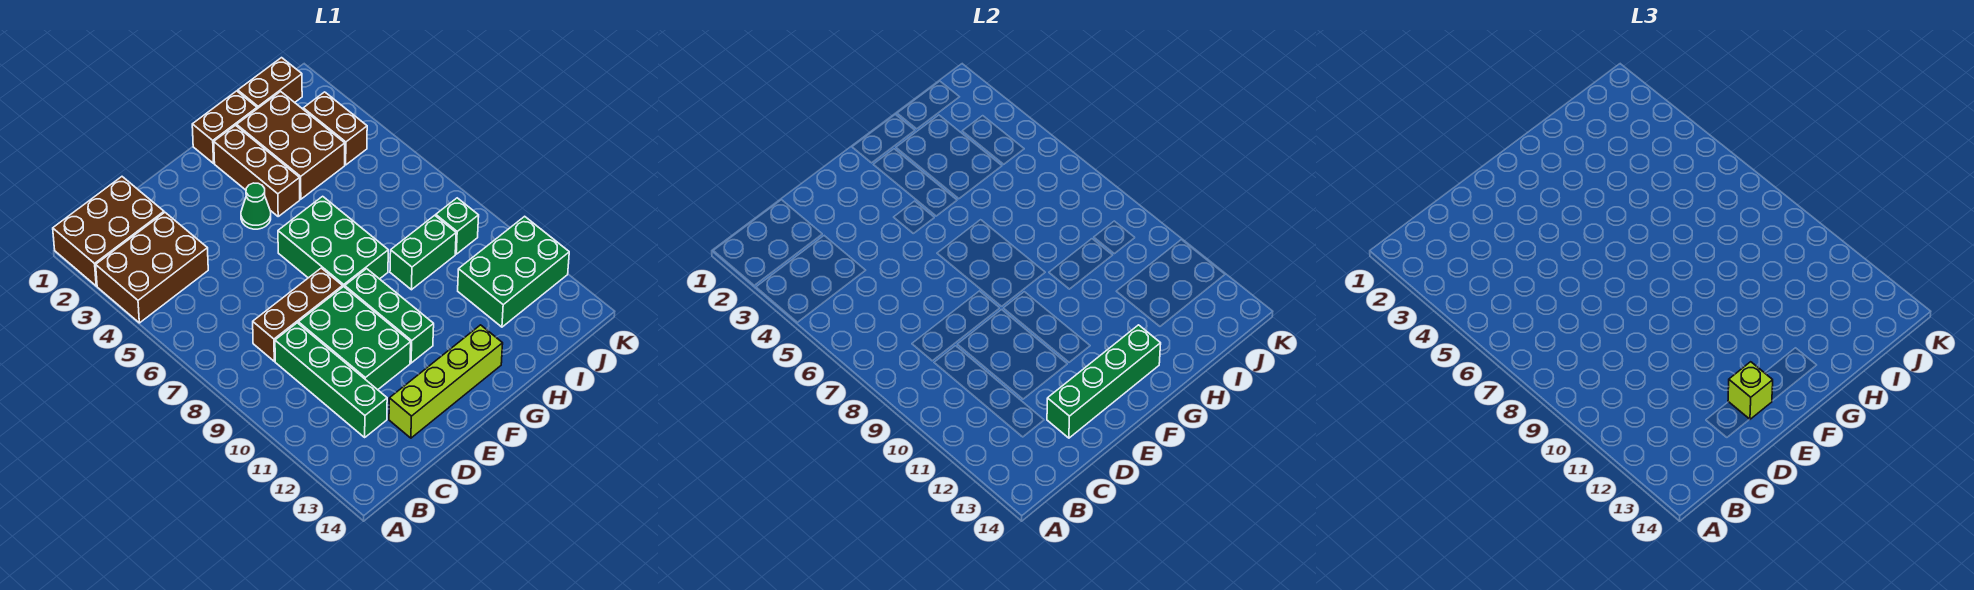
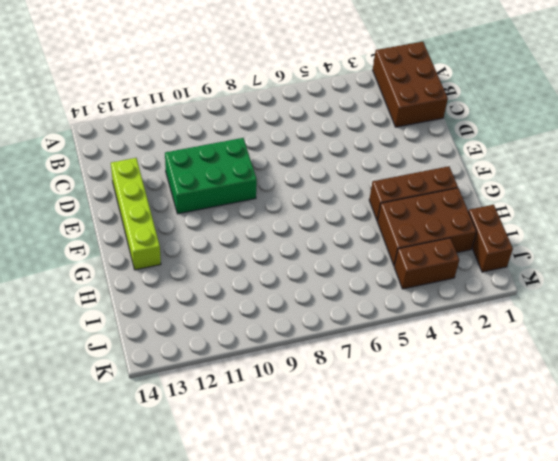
none -> brown brick A3:C4 level 1
none -> brown brick C8:E8 level 1
none -> green brick C9:C12 level 1

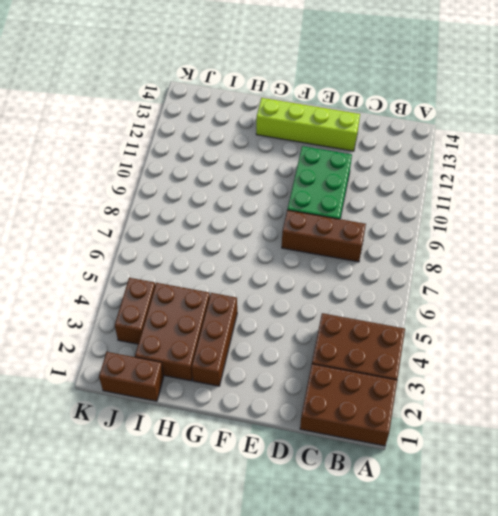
none -> green brick C9:C12 level 1
none -> green cone F4 level 1
none -> green brick F6:G8 level 1

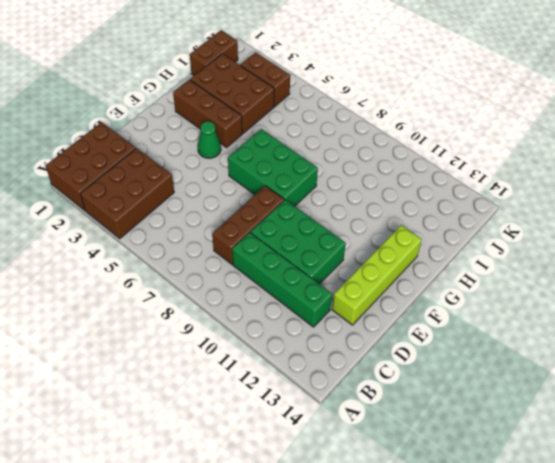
none -> green brick F9:F11 level 1
none -> brown brick G1:H1 level 1
none -> green brick H9:I9 level 1

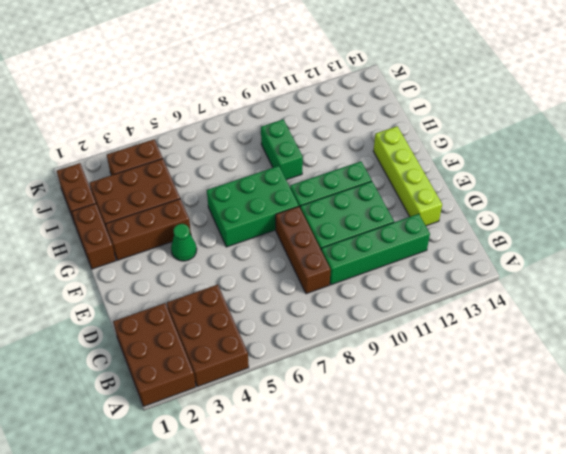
none -> green brick I11:K12 level 1
none -> green brick J9 level 1
none -> green brick D13:G13 level 2

